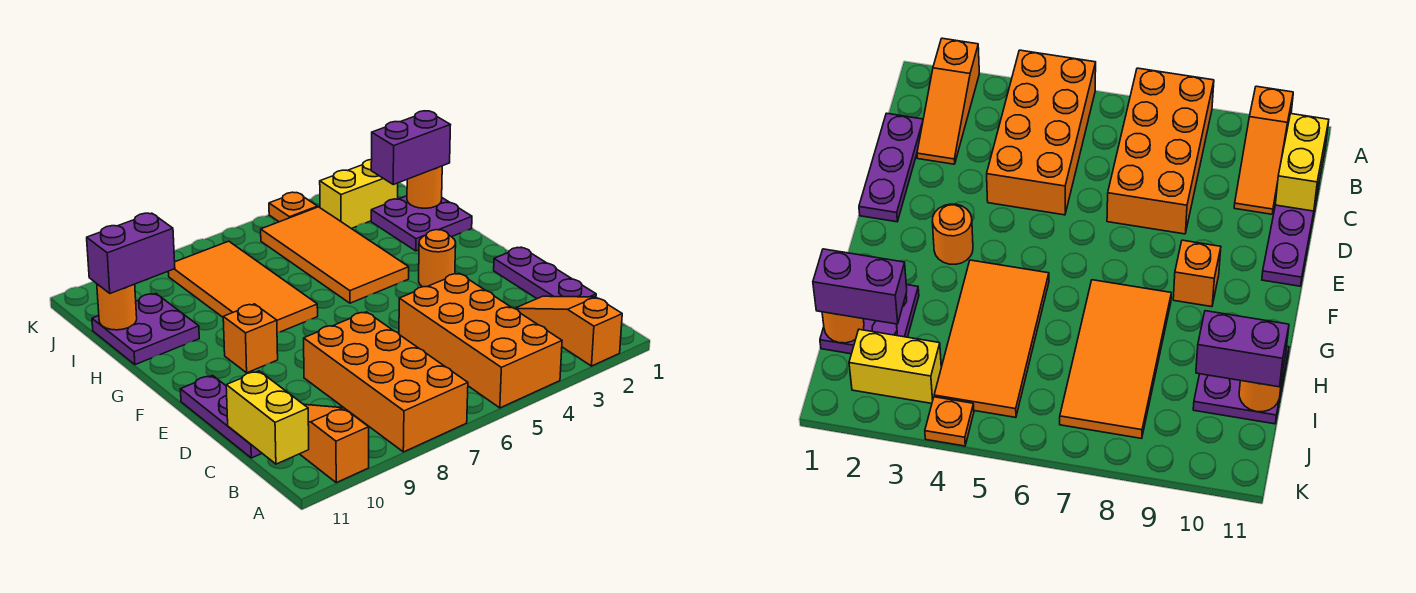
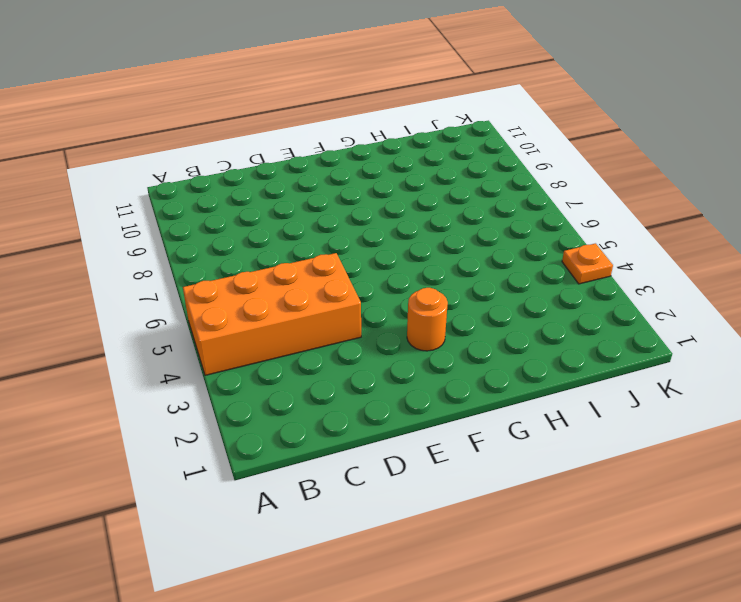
none -> orange slope A2:C2 level 1 top A
none -> orange brick A7:D8 level 1
none -> orange slope A10:C10 level 1 top A

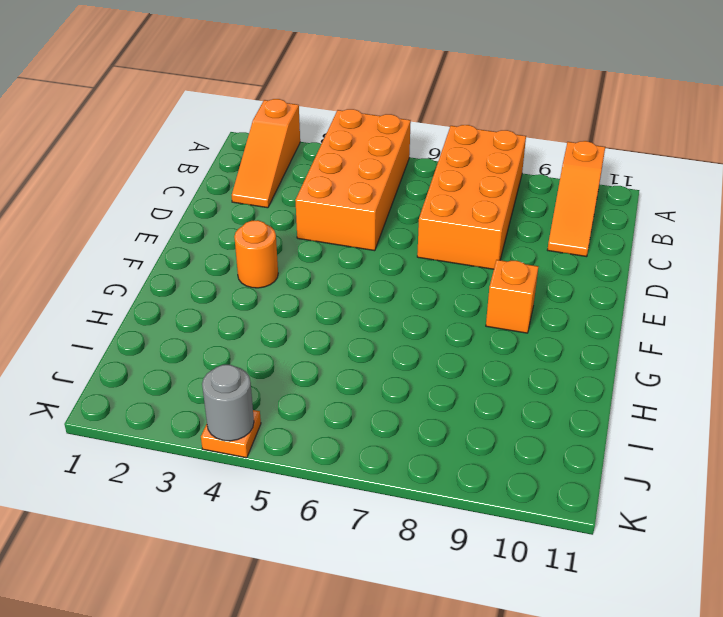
grey round brick K4 level 2 -> none
none -> purple plate C1:E1 level 1
none -> purple plate C11:E11 level 1
none -> orange tile G4:J5 level 1

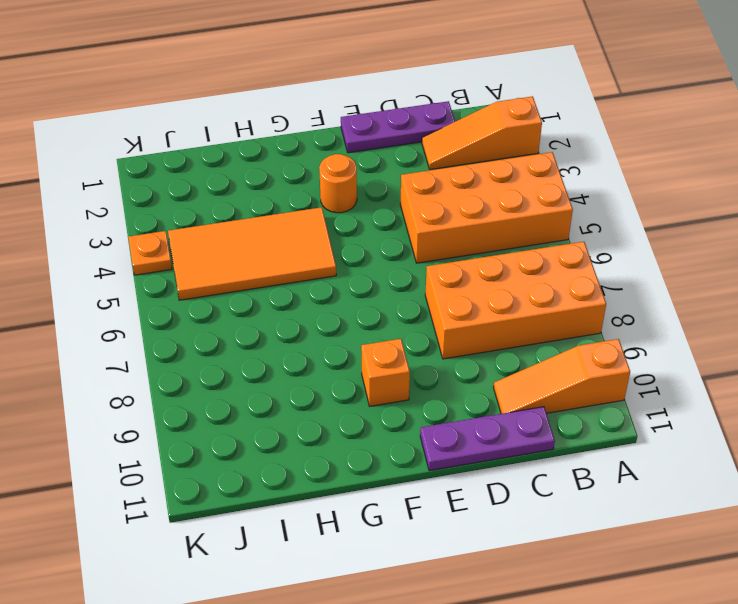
none -> orange tile G7:J8 level 1
none -> purple plate H1:I2 level 1
none -> purple plate H10:I11 level 1

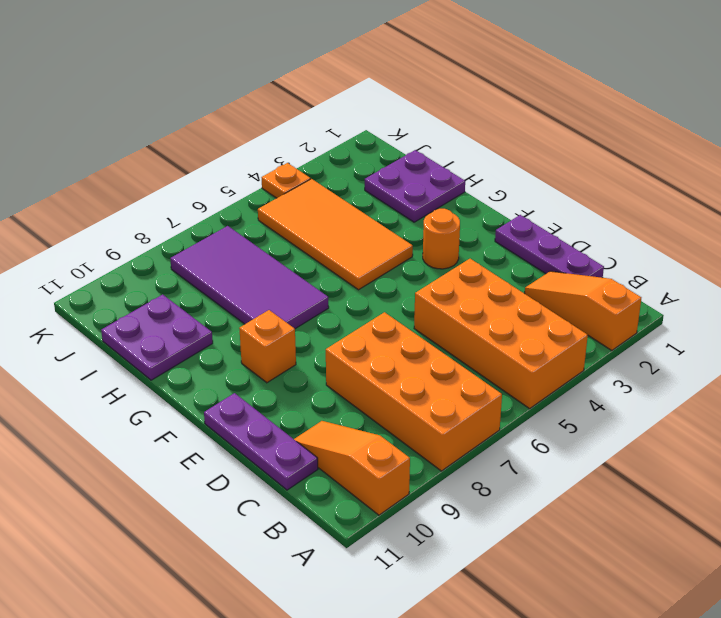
purple tile G7:J8 level 1 -> orange tile G7:J8 level 1
none -> yellow brick J2:J3 level 1
none -> yellow brick B11:C11 level 2
none -> orange round brick I1 level 2

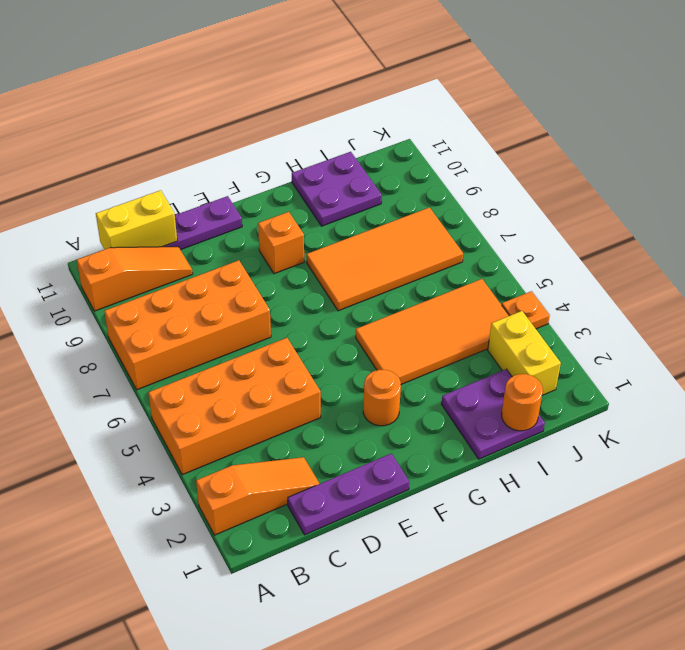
none -> orange round brick I11 level 2
none -> purple brick I1:I2 level 3
none -> purple brick I10:I11 level 3

